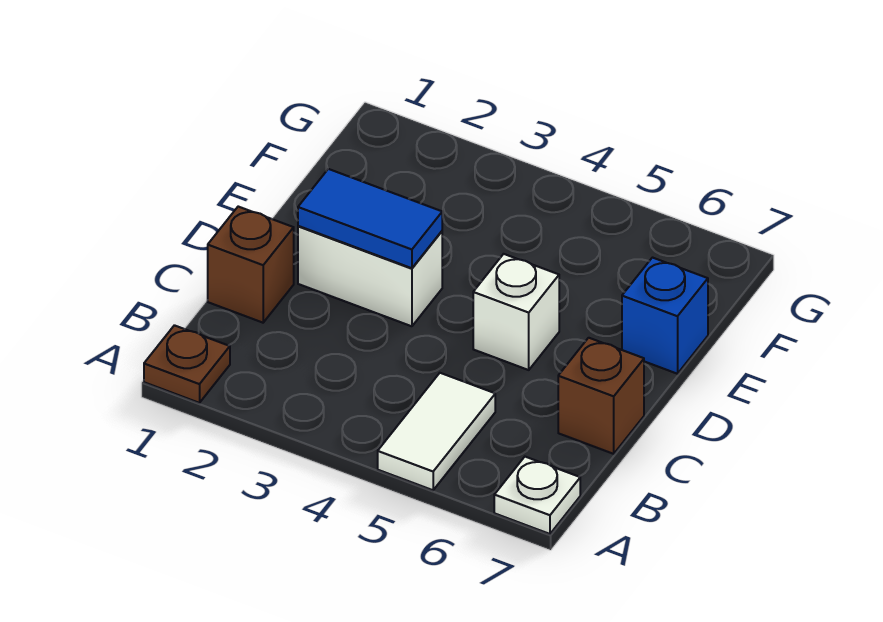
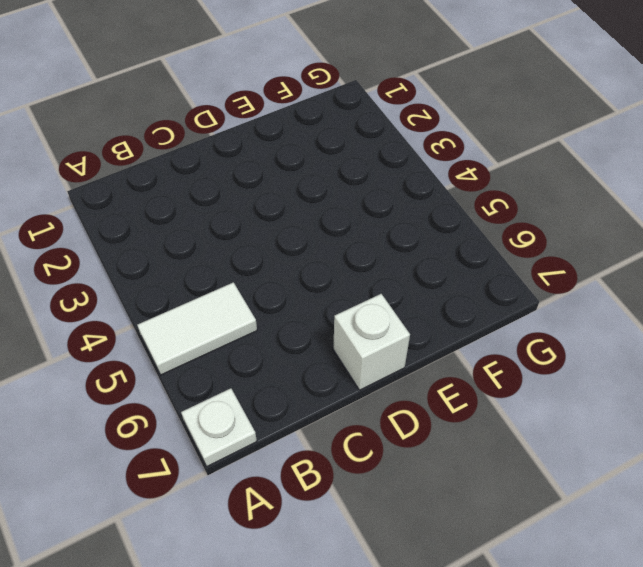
white brick D7 level 1 -> white brick D5 level 1
none -> brown plate A1 level 1
none -> brown brick C1 level 1

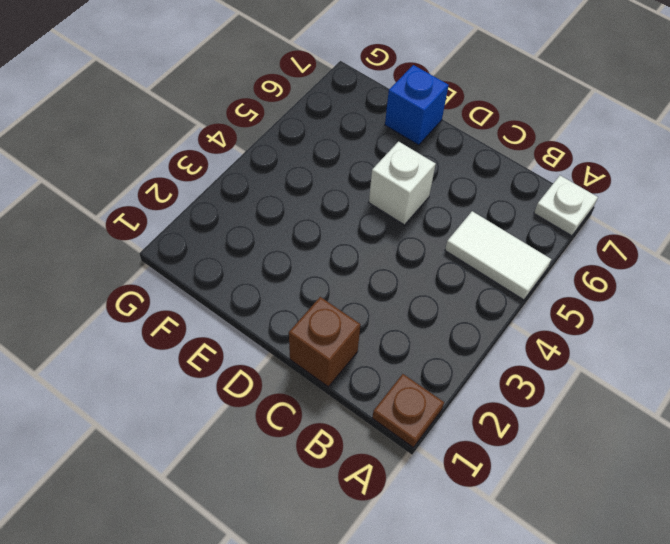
none -> brown brick C7 level 1
none -> white brick D2:D3 level 1

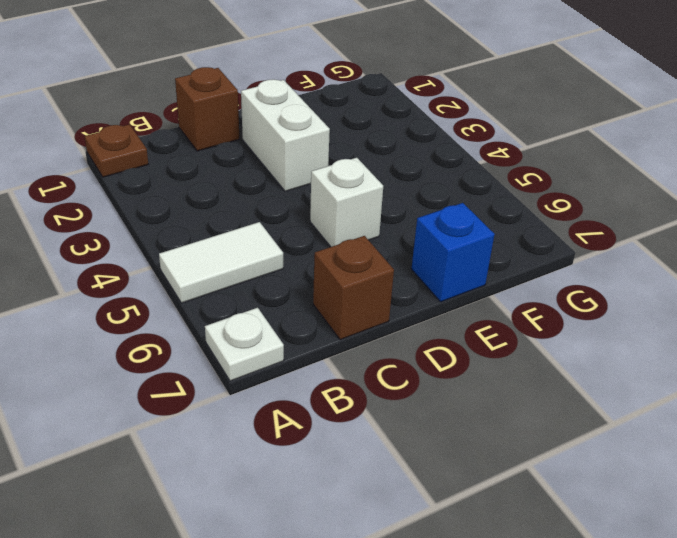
none -> blue tile D2:D3 level 2

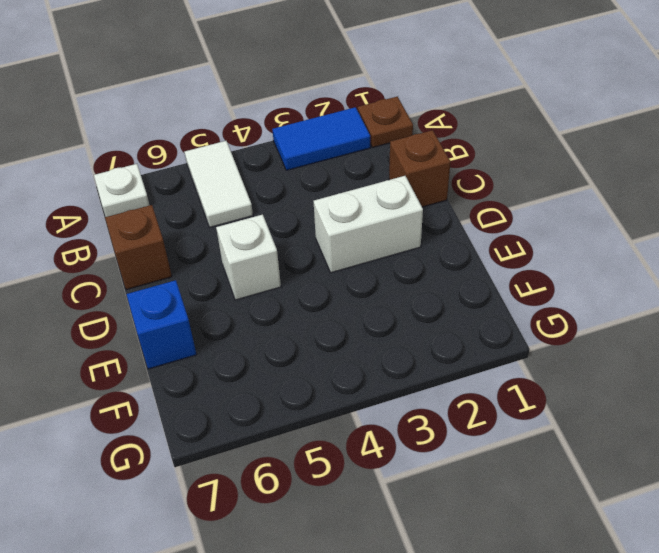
blue tile A2:A3 level 1 -> blue tile D2:D3 level 2

